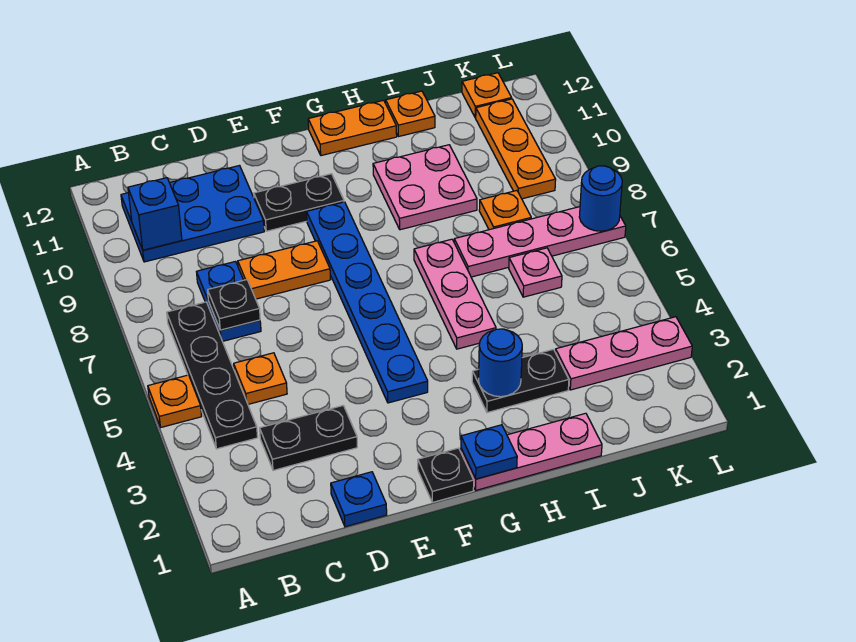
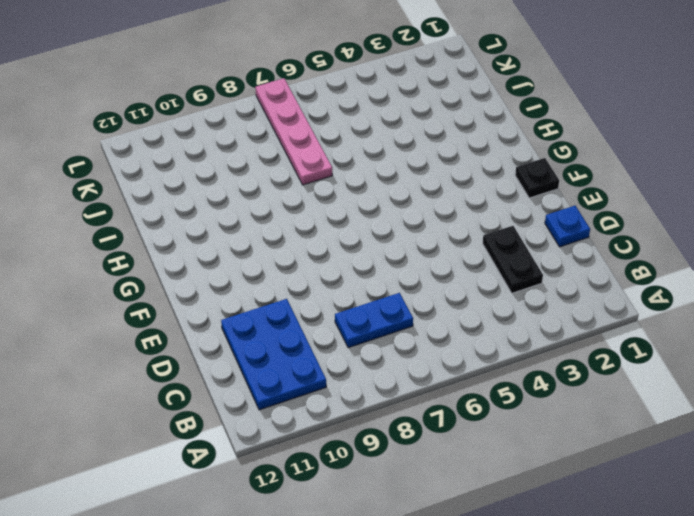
none -> orange plate A5 level 1
none -> black plate B4:B7 level 1
none -> orange plate C5 level 1

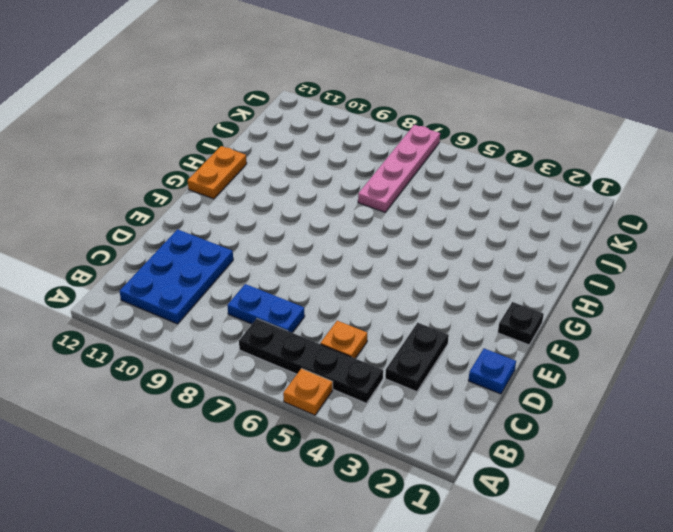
none -> orange plate D8:E8 level 1
none -> black plate E10:F10 level 1
none -> blue plate F4:F9 level 1

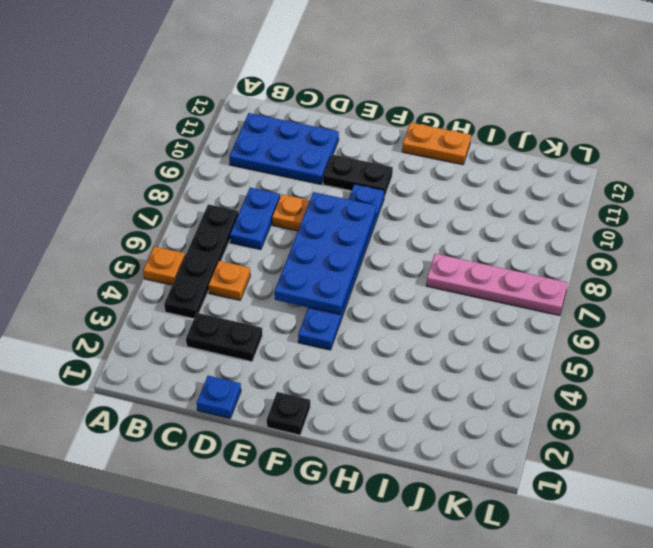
blue plate E5:F8 level 2 -> none
none -> pink plate G1:I1 level 1
none -> black plate H3:I3 level 1
none -> pink plate H5:H7 level 1

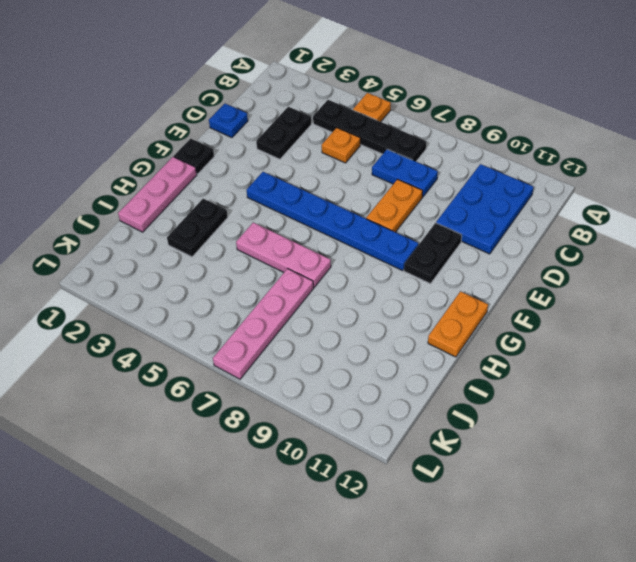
none -> pink plate H9:I10 level 1
none -> orange plate I12 level 1
none -> pink plate J3:L3 level 1

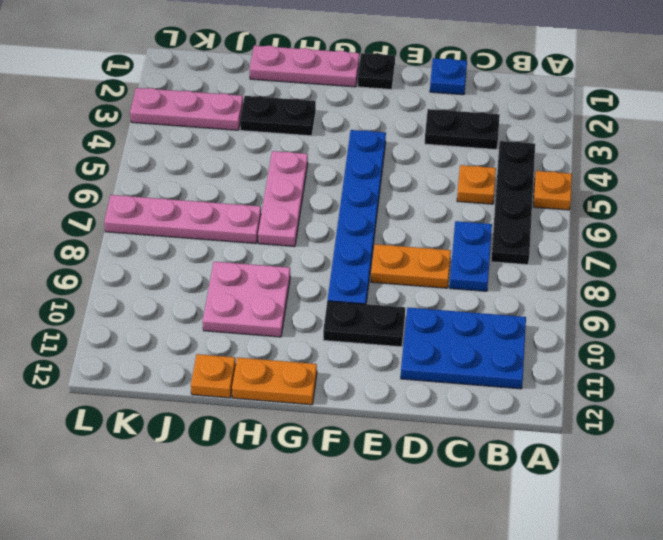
none -> pink plate J6 level 1
none -> orange plate J8 level 1
none -> orange plate K9:K11 level 1

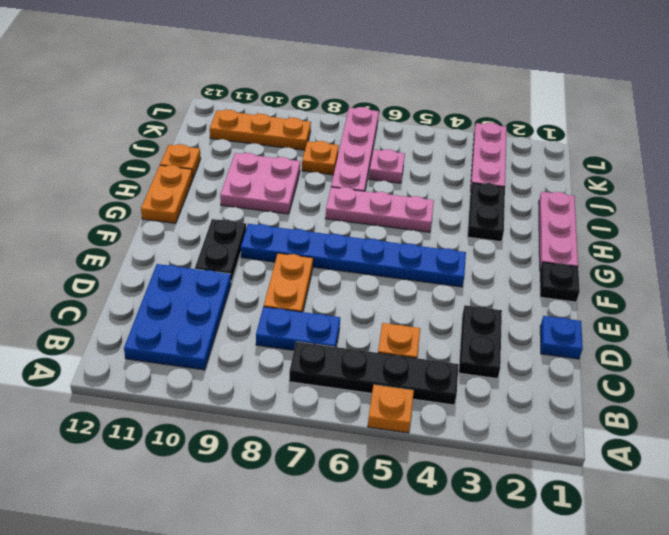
none -> orange plate K12 level 1
none -> blue brick B10 level 2
none -> black plate C7 level 2

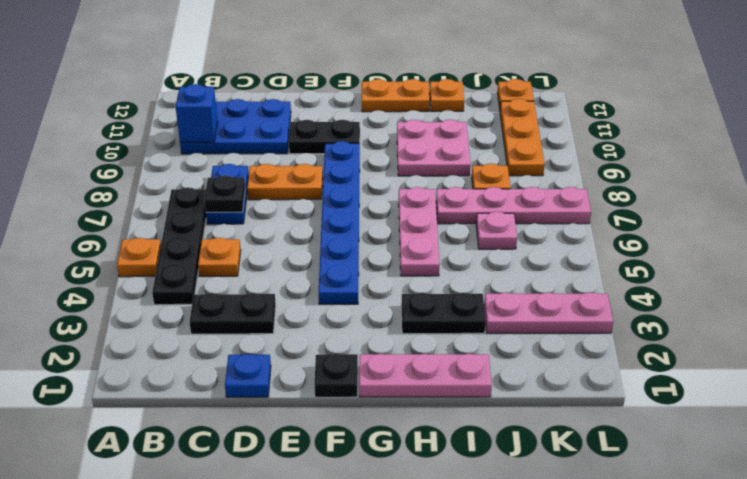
none -> blue plate G1 level 2
none -> blue round brick H3 level 2
none -> blue round brick L7 level 2

